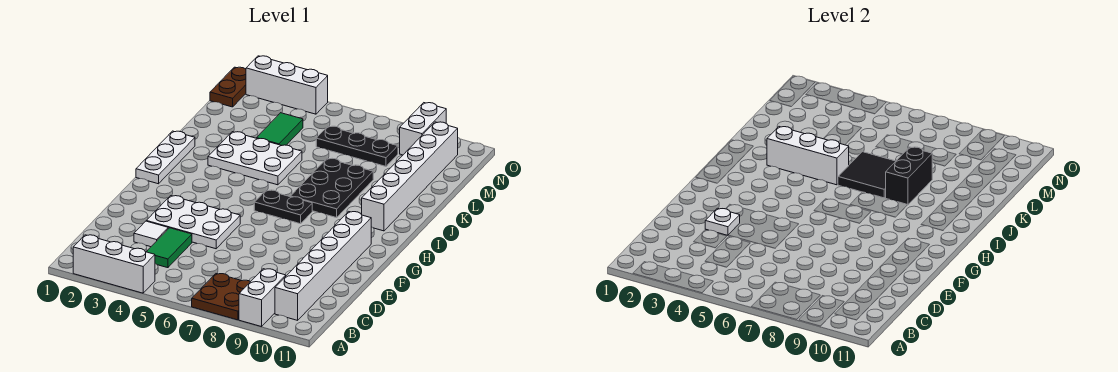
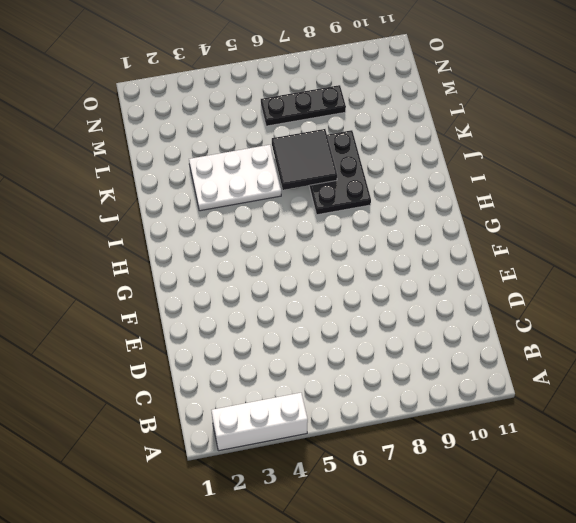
none -> brown plate A7:B8 level 1
none -> white brick A9:B9 level 1
none -> white brick B10:G10 level 1

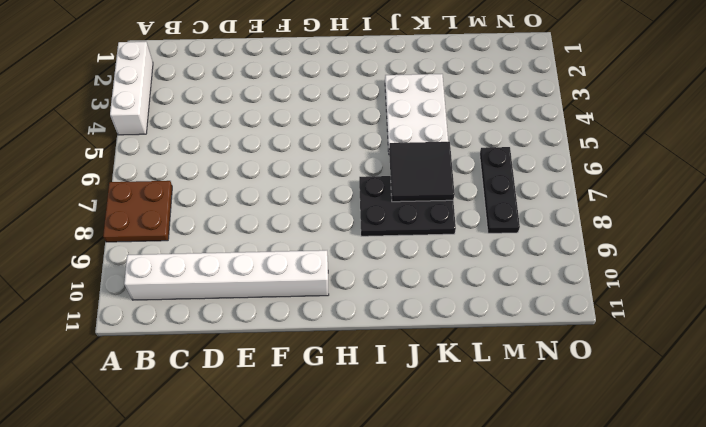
none -> white brick A9:B9 level 1
none -> green tile C4:D4 level 1
none -> white tile D3 level 1

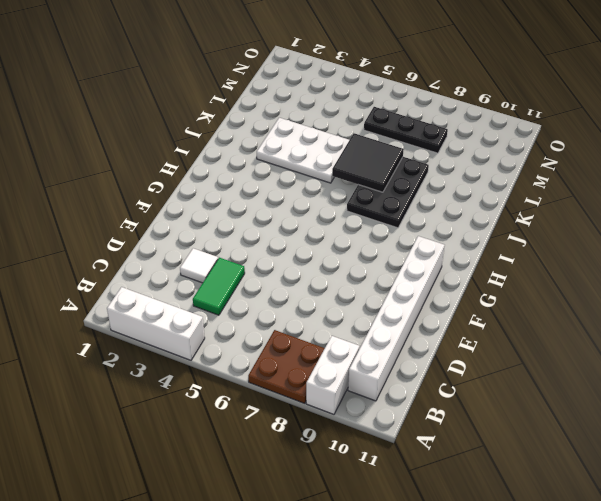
none -> white plate E3:F5 level 1
none -> white plate H1:J1 level 1
none -> black plate H6:H7 level 1

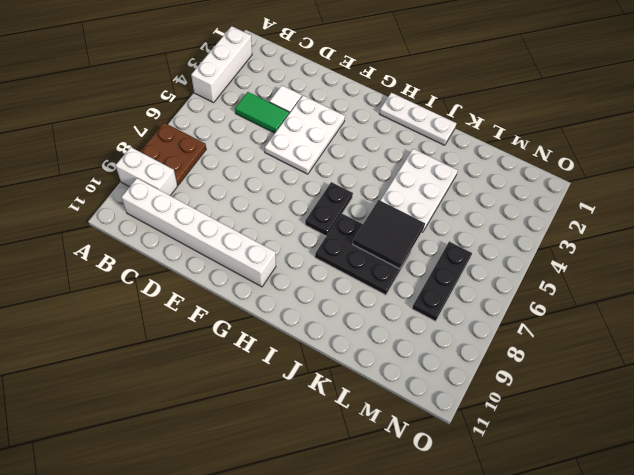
none -> white brick I10:N10 level 1
none -> green tile L4:M4 level 1
none -> brown plate N1:O1 level 1

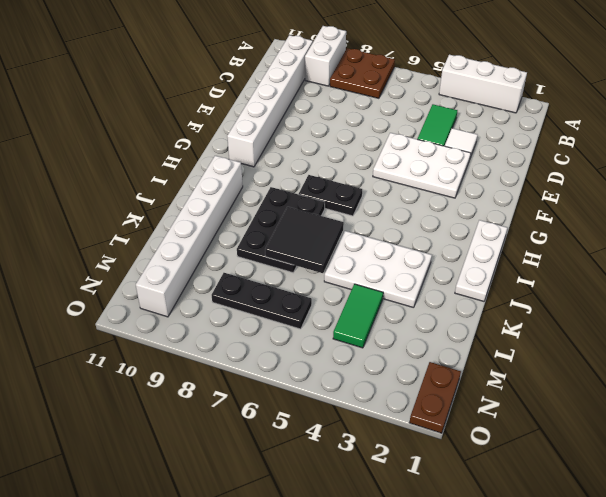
none -> white brick N9:O9 level 1
none -> white brick O2:O4 level 1
none -> white plate E3 level 2

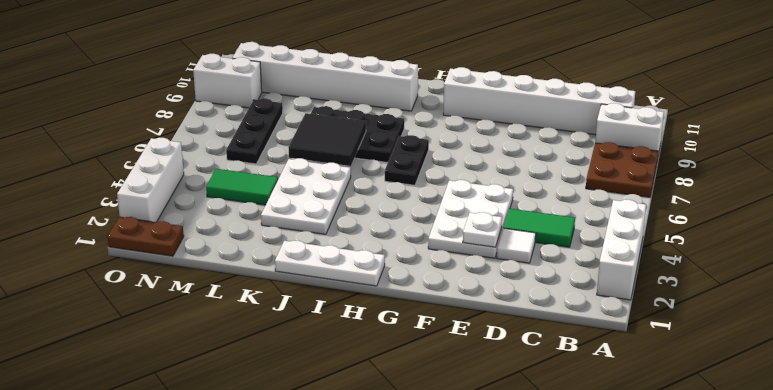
none -> white brick J3:J5 level 2
none -> black brick J8:K8 level 2

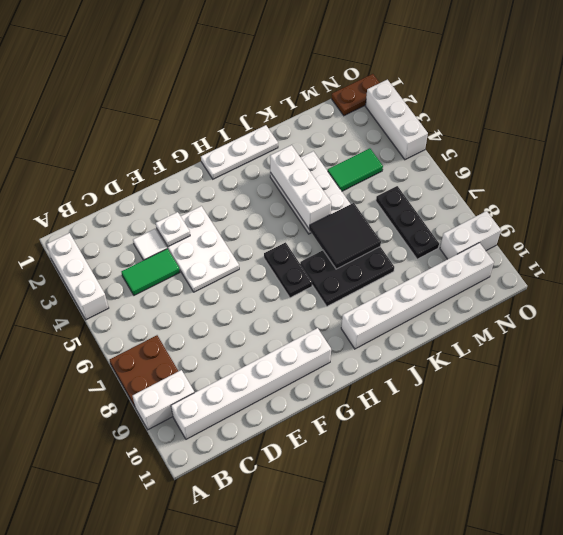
none -> black brick J8:K8 level 2

